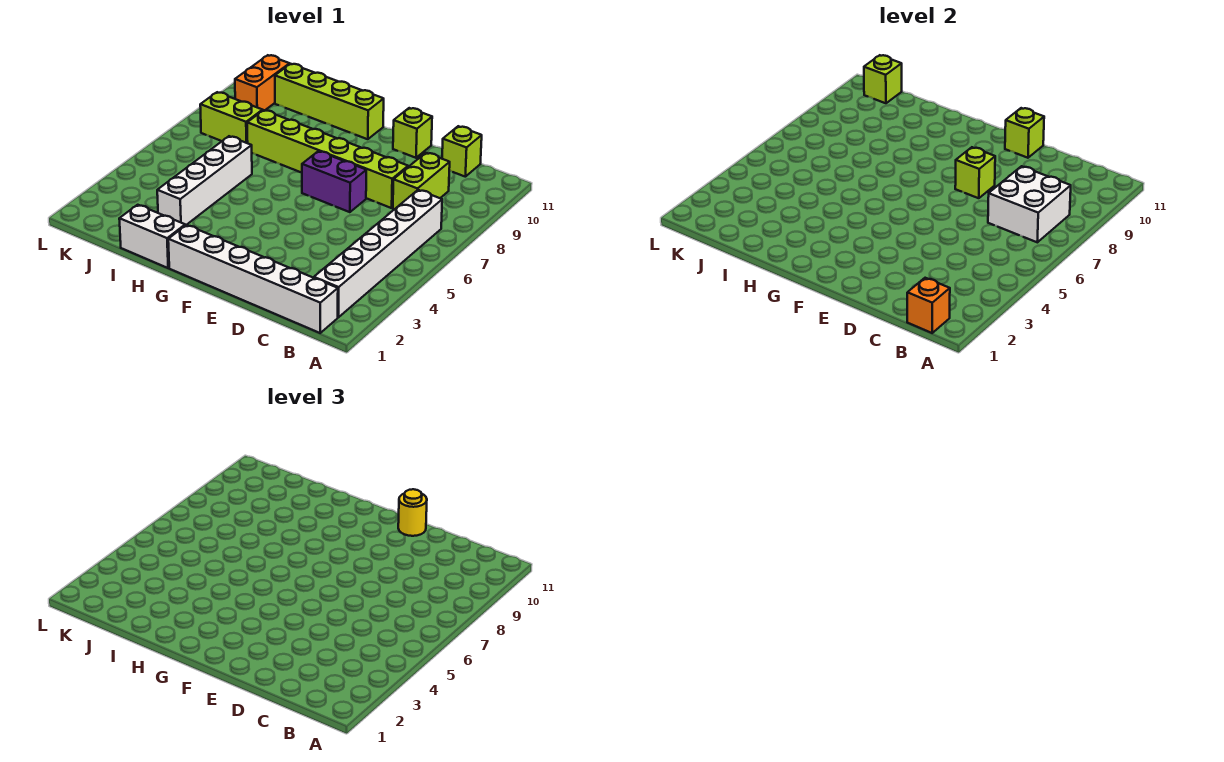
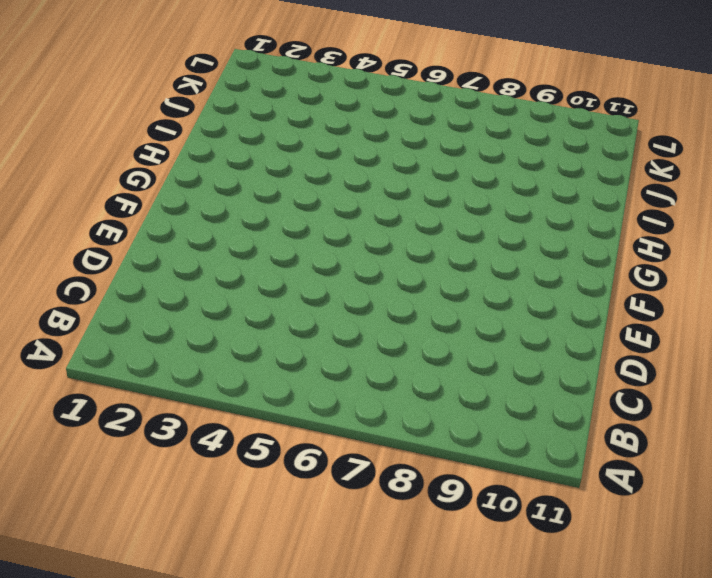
none -> white brick B1:G1 level 1
none -> white brick B2:B7 level 1
none -> lime brick C8:C9 level 1

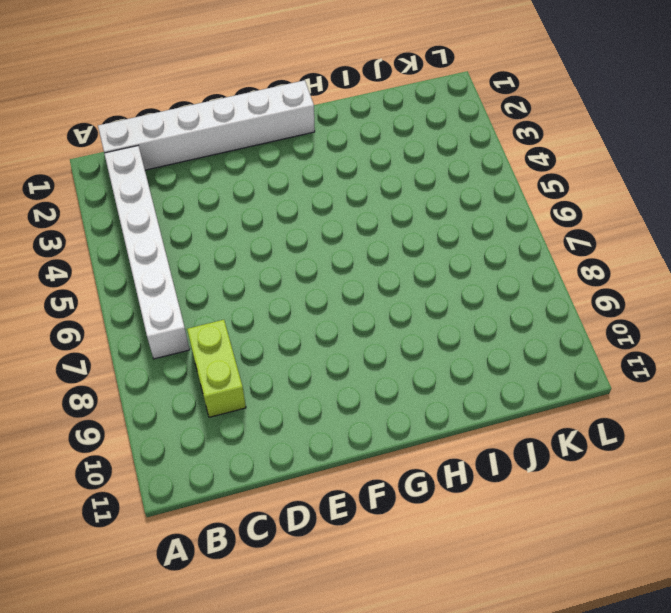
none -> lime brick C11 level 1
none -> lime brick D8:I8 level 1
none -> purple brick E7:F7 level 1

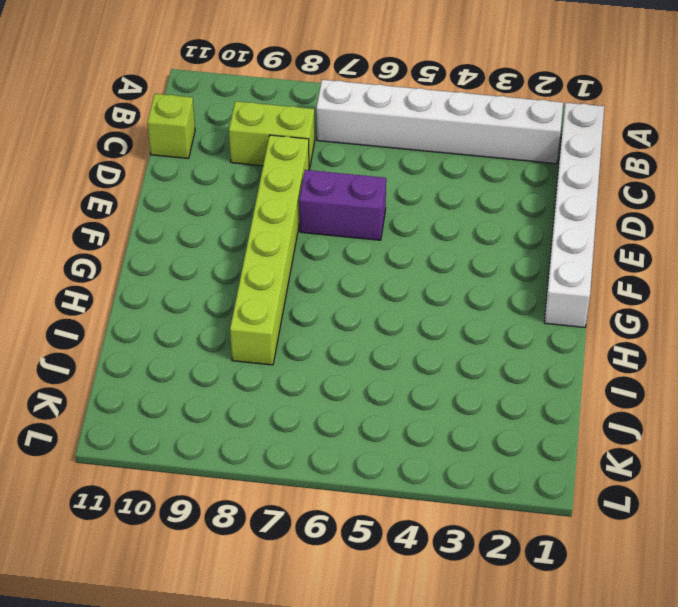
purple brick E6:E7 level 1 -> purple brick E7:F7 level 1
none -> lime brick E11 level 1
none -> lime brick G11:J11 level 1
none -> white brick H1:I1 level 1

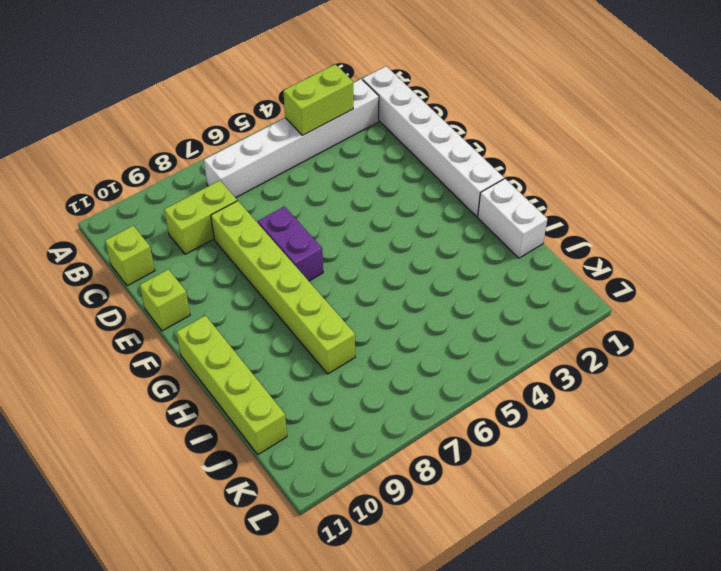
lime brick B3:B4 level 2 -> lime brick J8:K8 level 1
none -> white brick I3:I6 level 1
none -> orange brick K10:K11 level 1
none -> orange brick B1 level 2

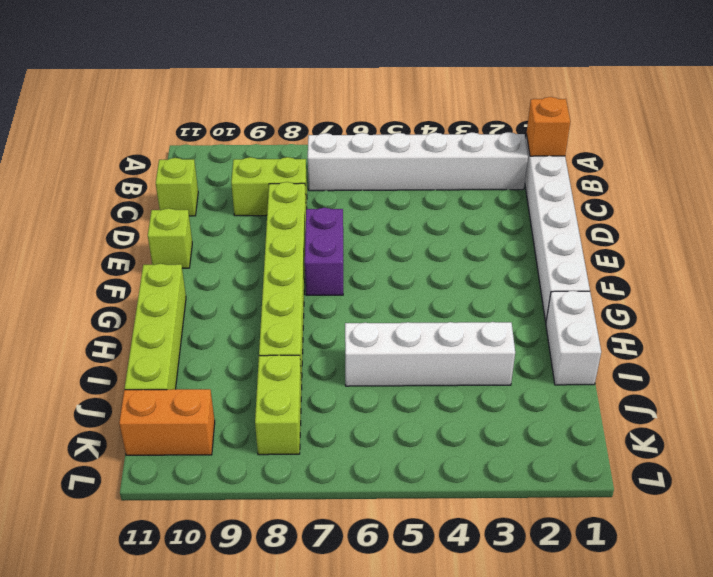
none -> white brick B7:C8 level 2
none -> lime brick E8 level 2
none -> lime brick E11 level 2

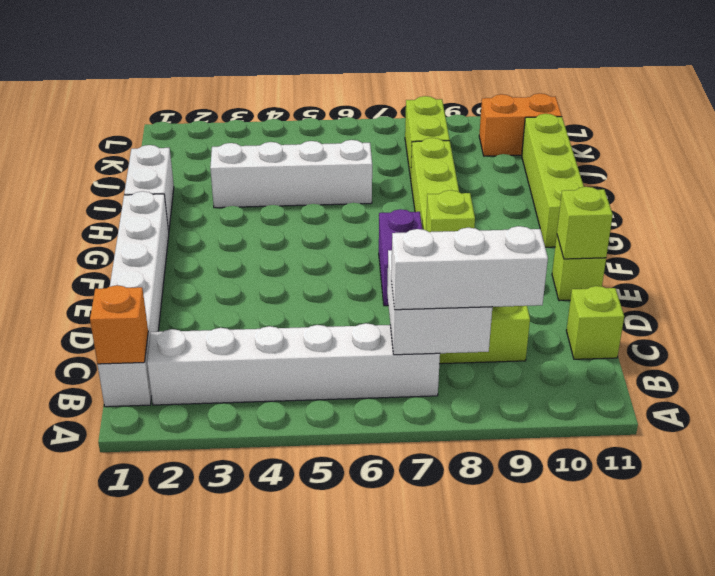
white brick B7:B9 level 3 -> none
none -> lime brick K11 level 2
none -> yellow round brick E11 level 3

